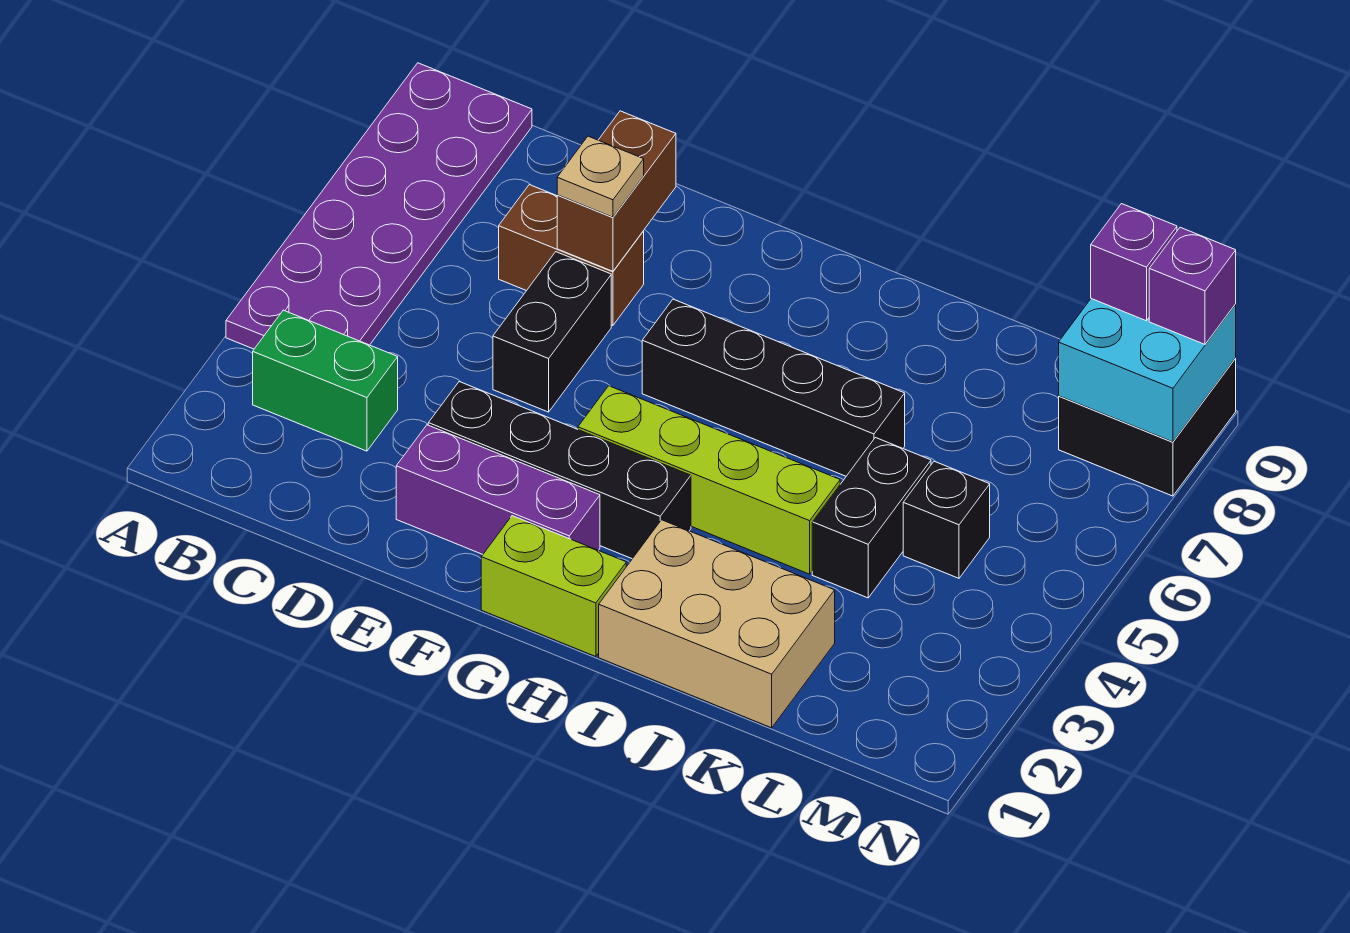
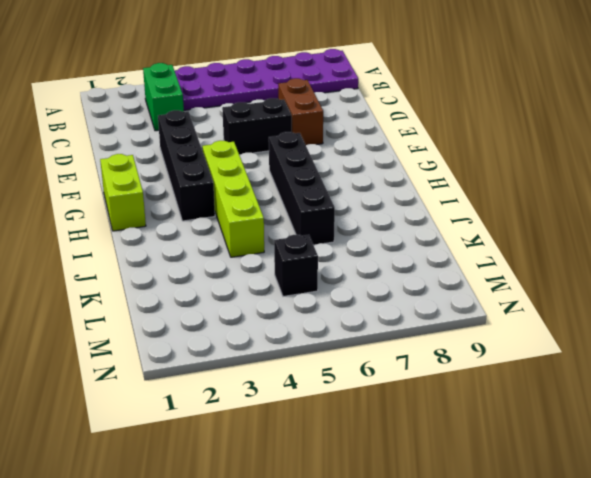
none -> purple brick E2:G2 level 1
none -> tan brick I1:K2 level 1
none -> black brick K4:K5 level 1

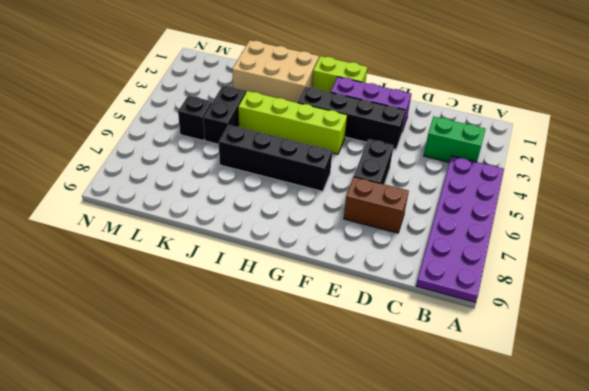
none -> black brick M8:N9 level 1
none -> brown brick E7:E8 level 2
none -> cyan brick M8:N9 level 2

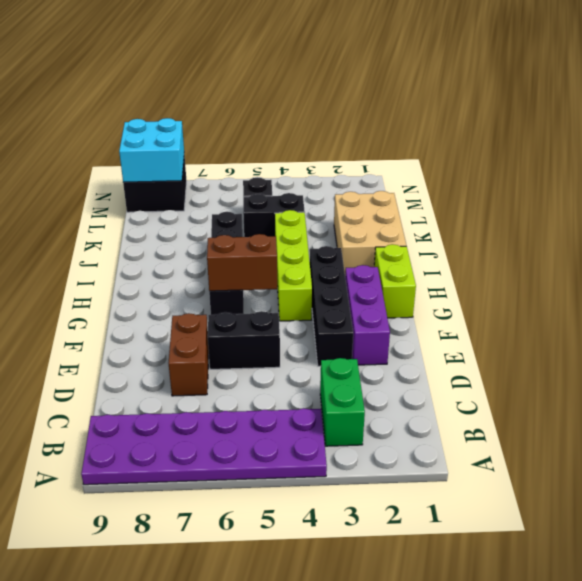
brown brick G5:G6 level 2 -> brown brick E7:E8 level 2
none -> tan plate E7 level 3
none -> purple brick M9 level 3
none -> purple brick N9 level 3

